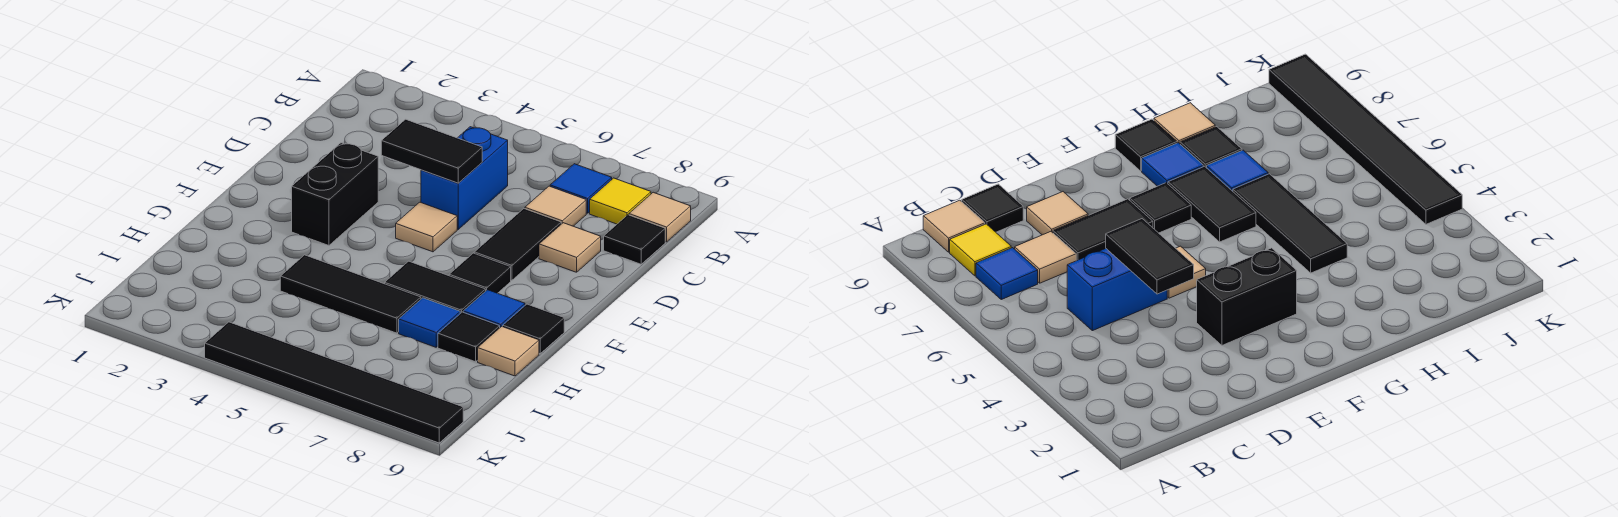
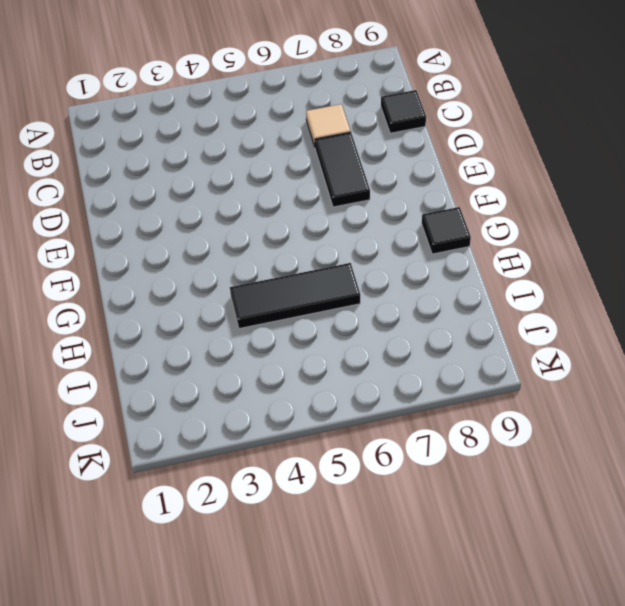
none -> blue tile B7 level 1
none -> yellow tile B8 level 1
none -> tan tile B9 level 1

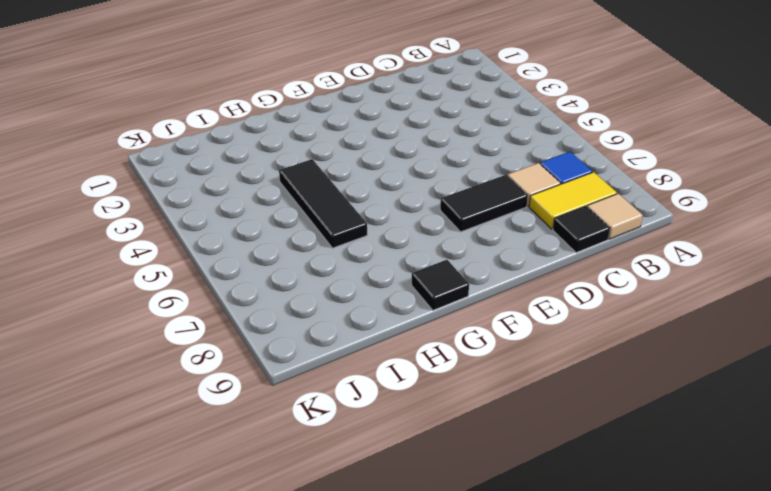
yellow tile B8:C8 level 1 -> yellow tile B8 level 1
none -> blue brick C5:D5 level 1
none -> tan tile D8 level 1
none -> black brick E3:F3 level 1

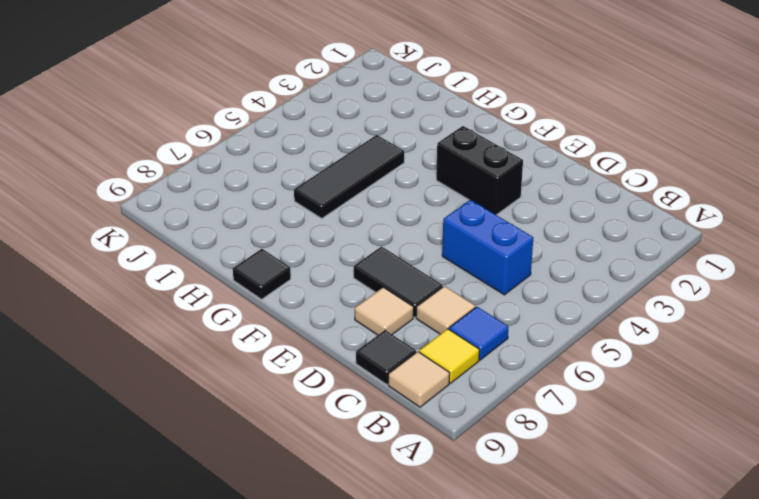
none -> tan tile E5 level 1
none -> black tile F7 level 1
none -> black tile G6:G7 level 1

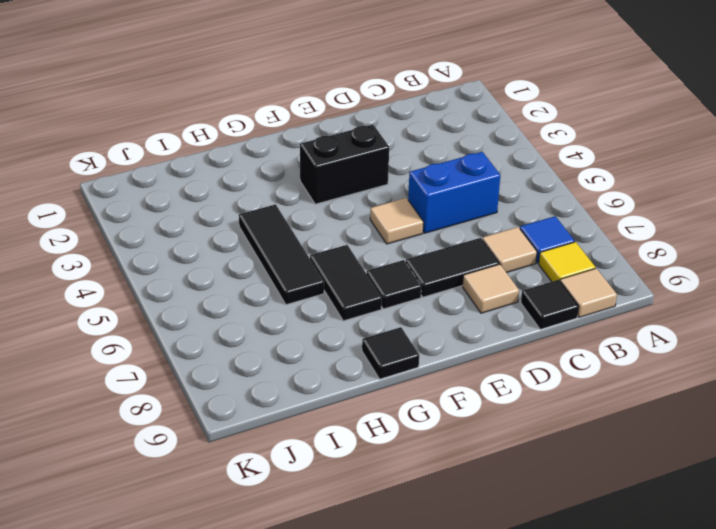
none -> blue tile G8 level 1
none -> blue tile H7 level 1
none -> black tile H8 level 1

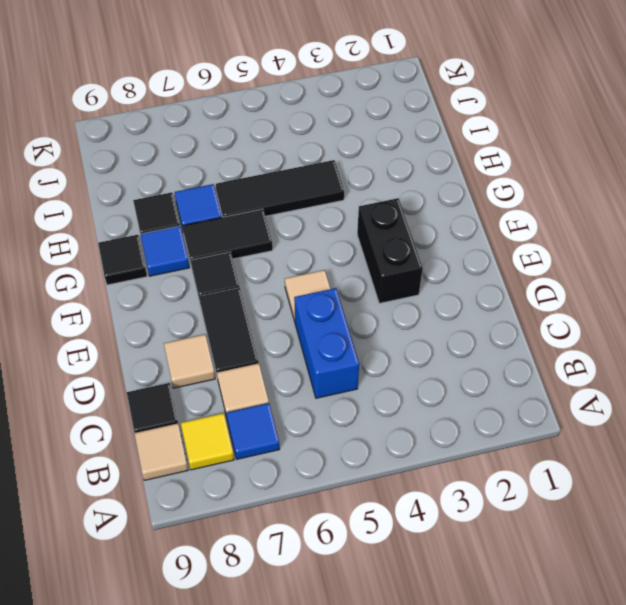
none -> tan tile H9 level 1
none -> black tile K4:K9 level 1
none -> black tile D4:D5 level 2

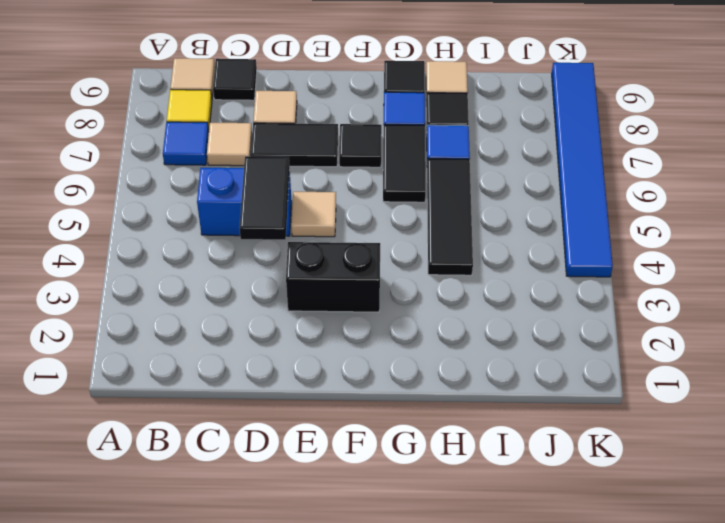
blue tile K4:K9 level 1 -> black tile K4:K9 level 1

